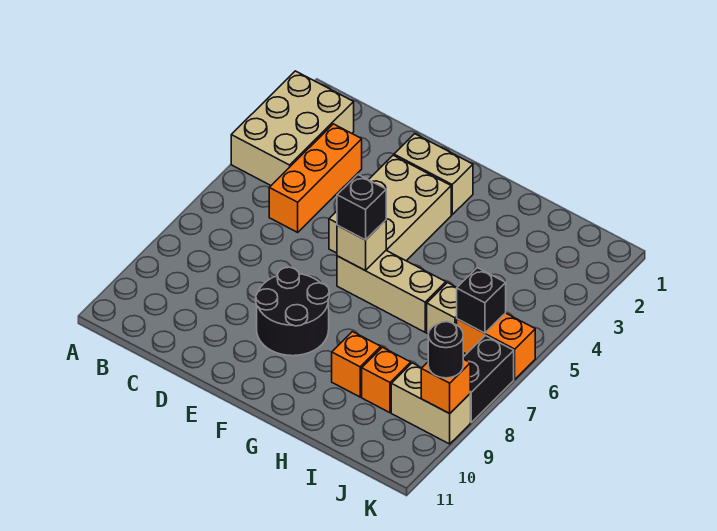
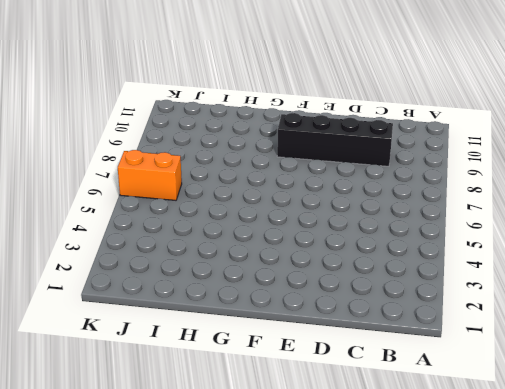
black brick C9:F9 level 1 -> black round brick E8:F9 level 1
none -> tan brick A2:B4 level 1
none -> orange brick C3:C5 level 1
none -> tan brick E2:F2 level 1

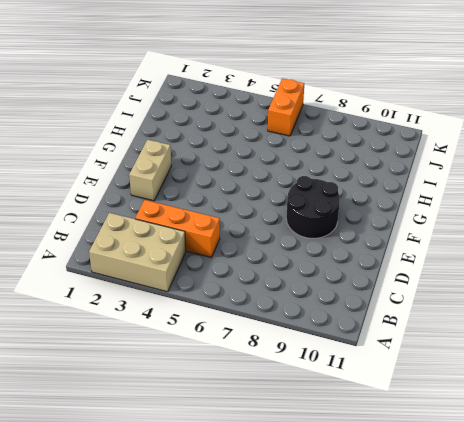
none -> tan brick E3:F5 level 1
none -> tan brick F6:H6 level 1
none -> orange brick H9 level 1

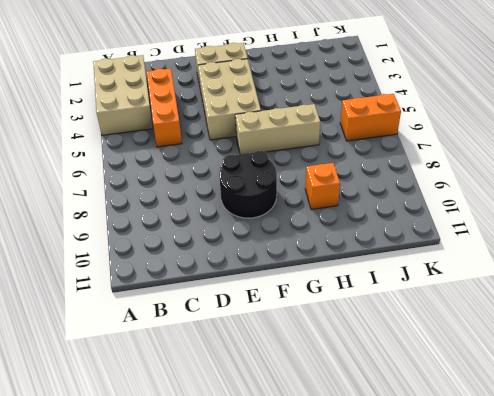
none -> tan brick I6 level 1
none -> orange brick I9 level 1
none -> tan brick J9:K9 level 1

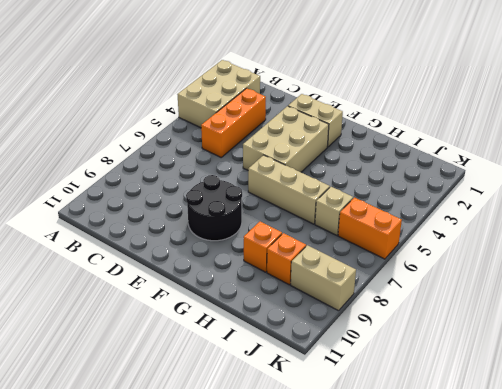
none -> black brick K7:K8 level 1
none -> tan brick F6 level 2
none -> black brick J6 level 2

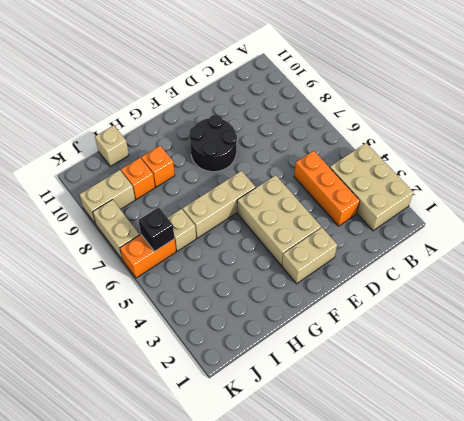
tan brick I11 level 1 -> tan brick F6 level 2
tan brick K7:K8 level 1 -> black brick K7:K8 level 1
none -> orange brick K9 level 2
none -> black brick F6 level 3
none -> black round brick K9 level 3

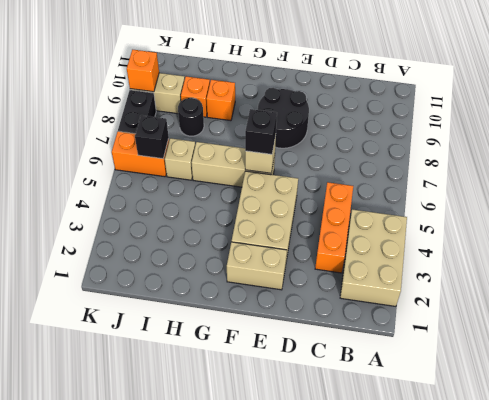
black round brick I8 level 1 -> black round brick K9 level 3

